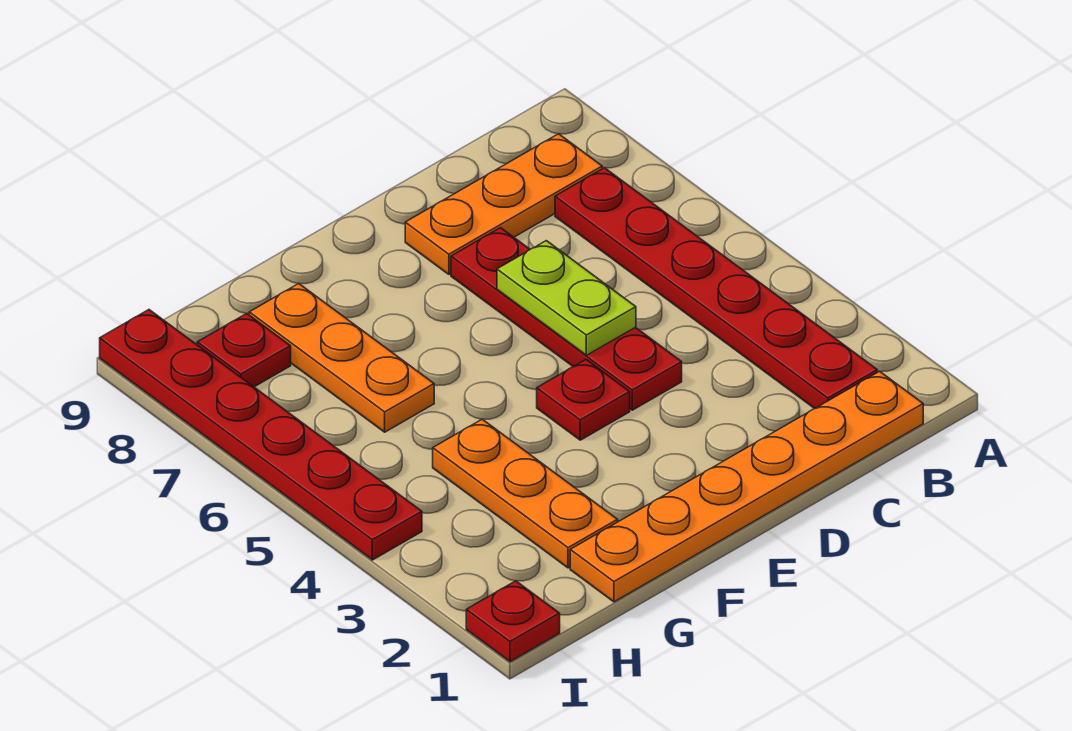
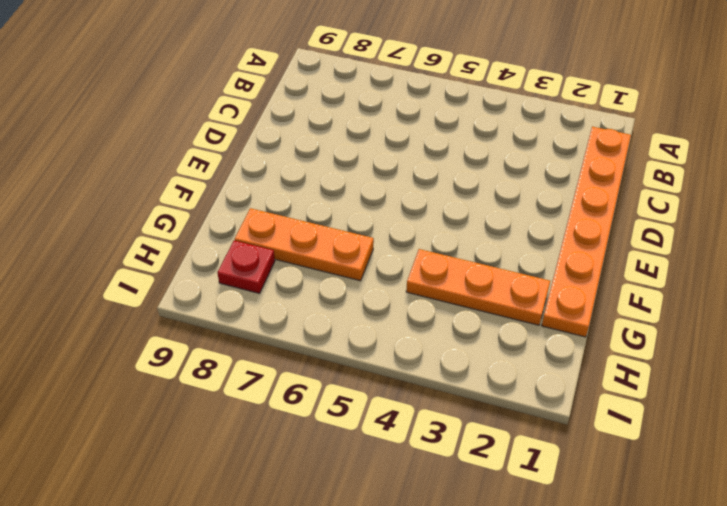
none -> red plate B2:B7 level 1
none -> orange plate B8:D8 level 1

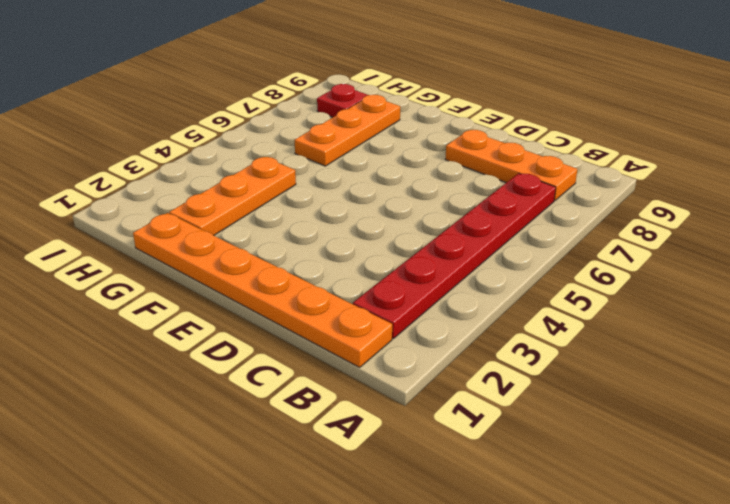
none -> red plate D4:D7 level 1
none -> red plate E4 level 1

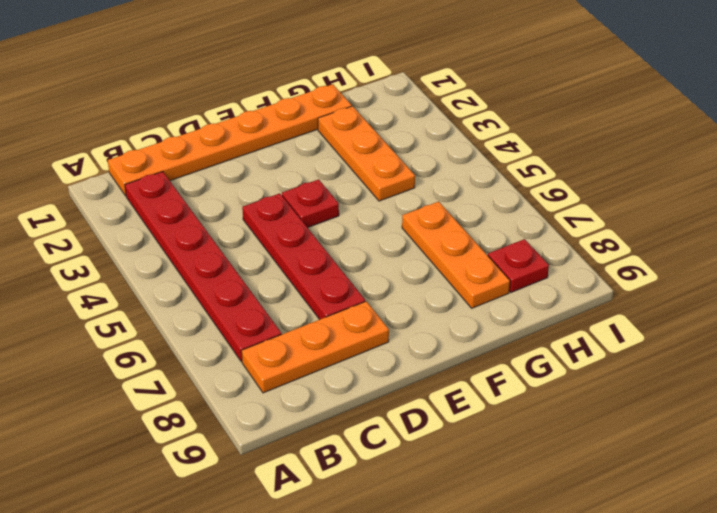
none -> red plate I1 level 1
none -> red plate I4:I9 level 1

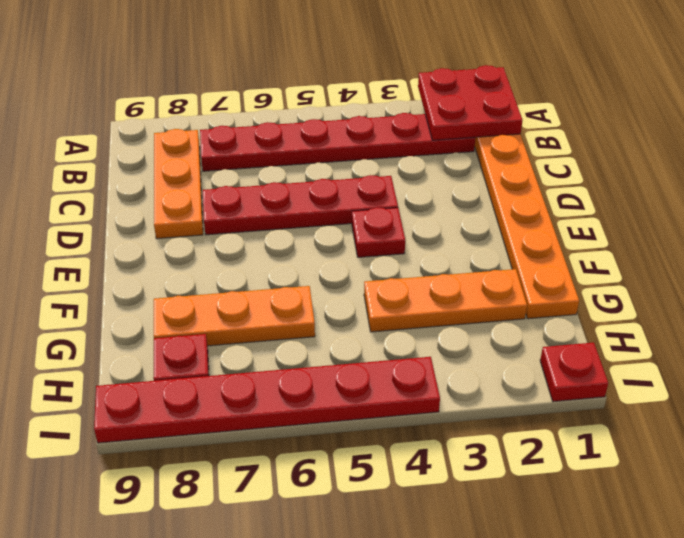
red plate A1:B2 level 2 -> none
none -> lime plate D5:D6 level 2

